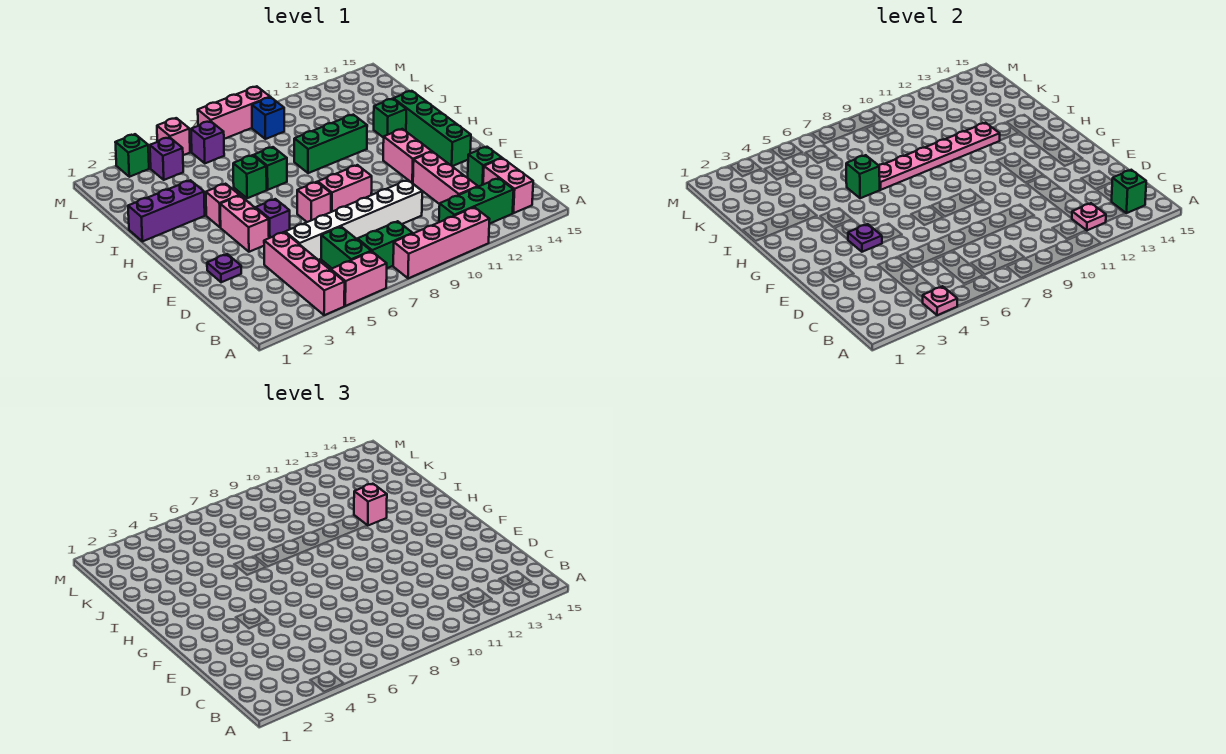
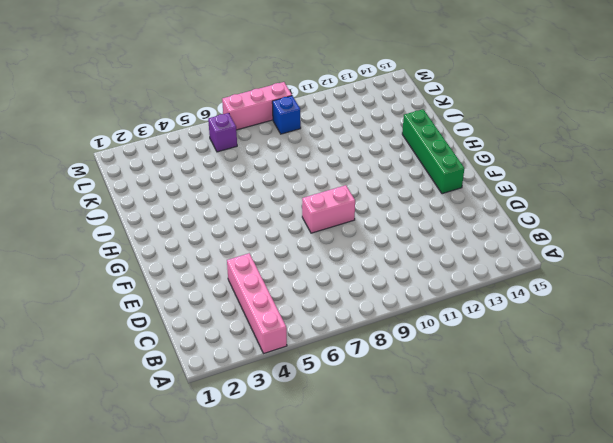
none -> pink brick A5:A6 level 1
none -> pink brick A8:A11 level 1
none -> green brick B6:C6 level 1
none -> green brick B7:B8 level 1

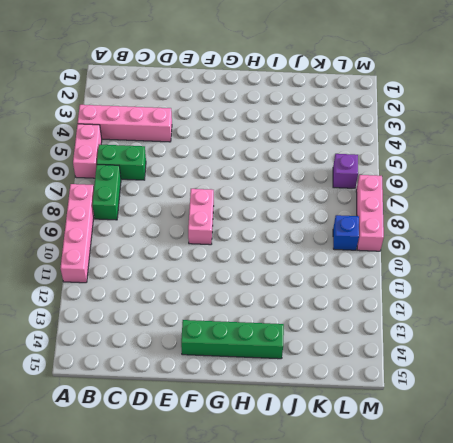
none -> green brick B11:B13 level 1
none -> pink brick B14:C14 level 1
none -> pink brick C12:E12 level 1
none -> white brick D5:D10 level 1

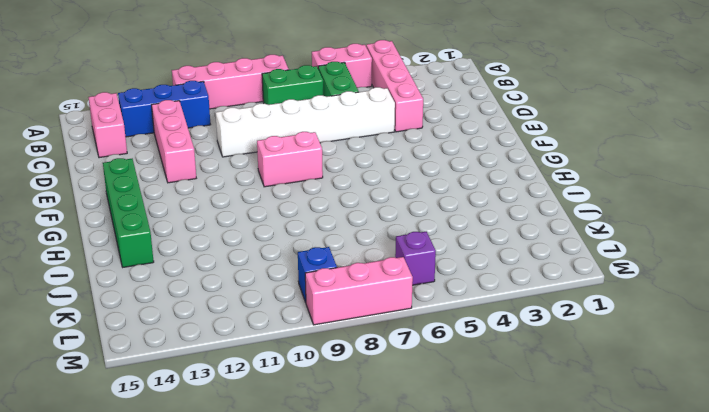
blue brick B11:B13 level 1 -> green brick B11:B13 level 1
none -> green brick D14 level 1
none -> purple plate E2 level 1
none -> pink brick F4:G4 level 1
none -> purple brick F5 level 1

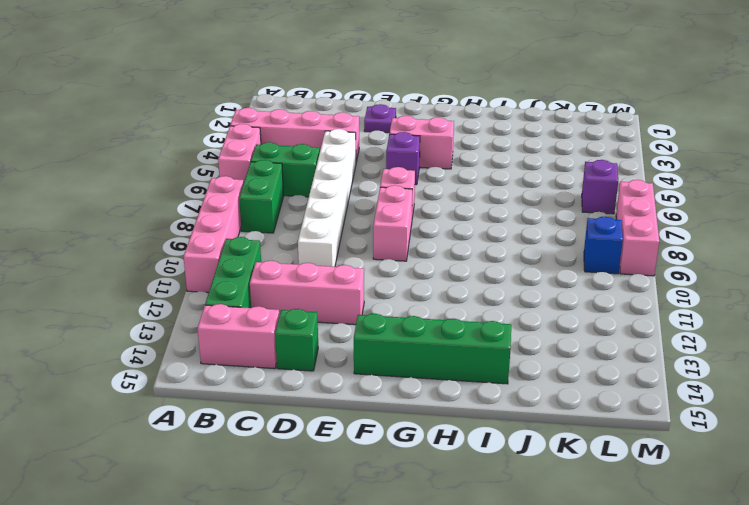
none -> pink brick F12:G12 level 1
none -> pink brick H4 level 1
none -> purple brick I1:I3 level 1
none -> green brick I6 level 1

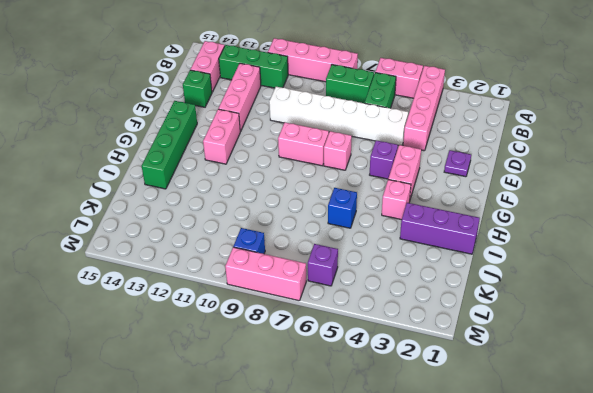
blue brick I6 level 1 -> green brick I6 level 1
none -> green brick I7 level 1
none -> green brick I9:I11 level 1
none -> green brick I13 level 1
none -> purple brick L4 level 1

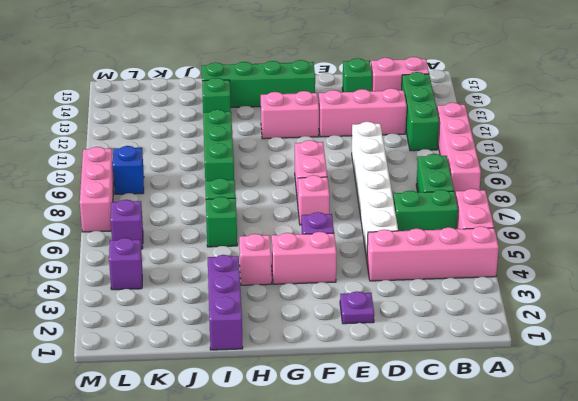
none -> green brick M3 level 1
none -> pink brick M5 level 1
none -> pink plate A4 level 2
none -> pink plate B12 level 2

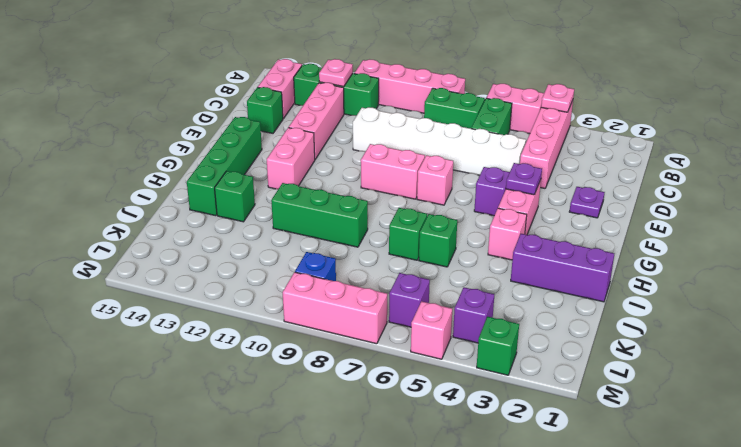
none -> green brick B14 level 2
none -> green brick I6 level 2
none -> pink plate I7:I12 level 2
none -> pink brick I12 level 3

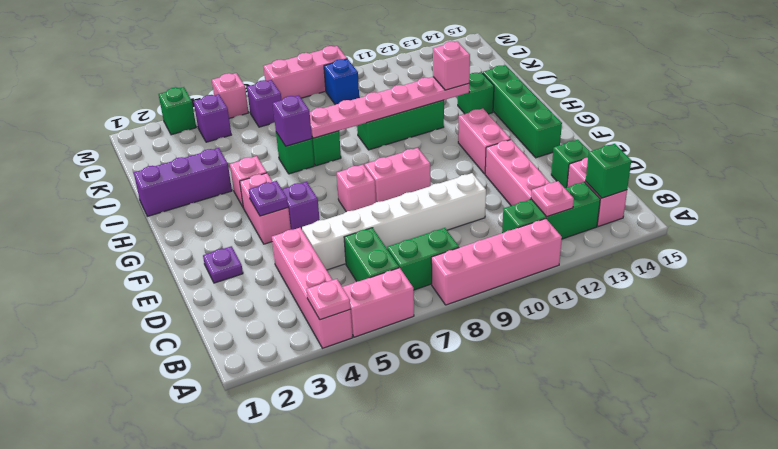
purple brick I6 level 2 -> green brick I6 level 2

